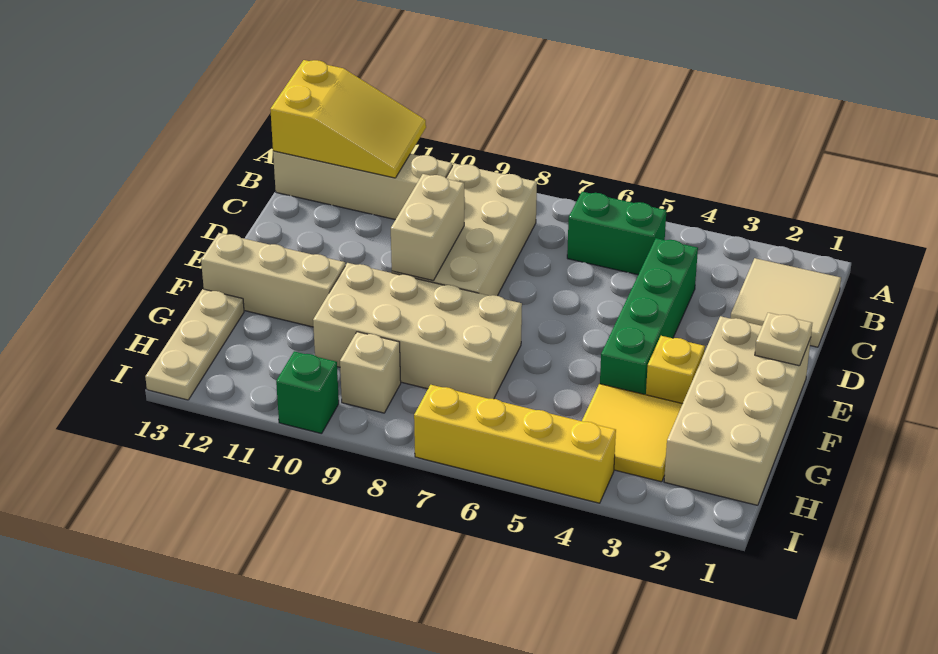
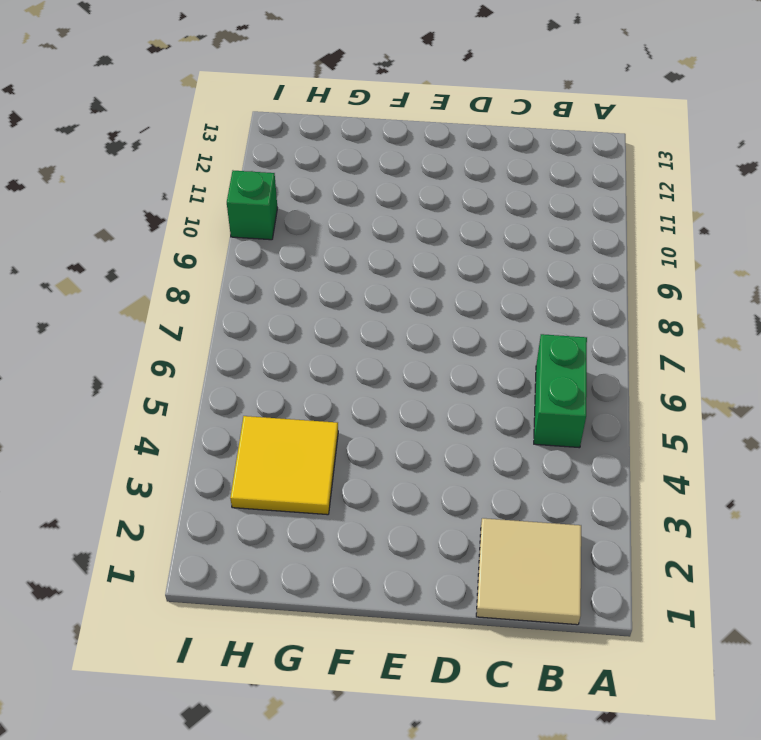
none -> tan brick B8:E9 level 1
none -> tan brick B10:B13 level 1
none -> green brick C4:F4 level 1

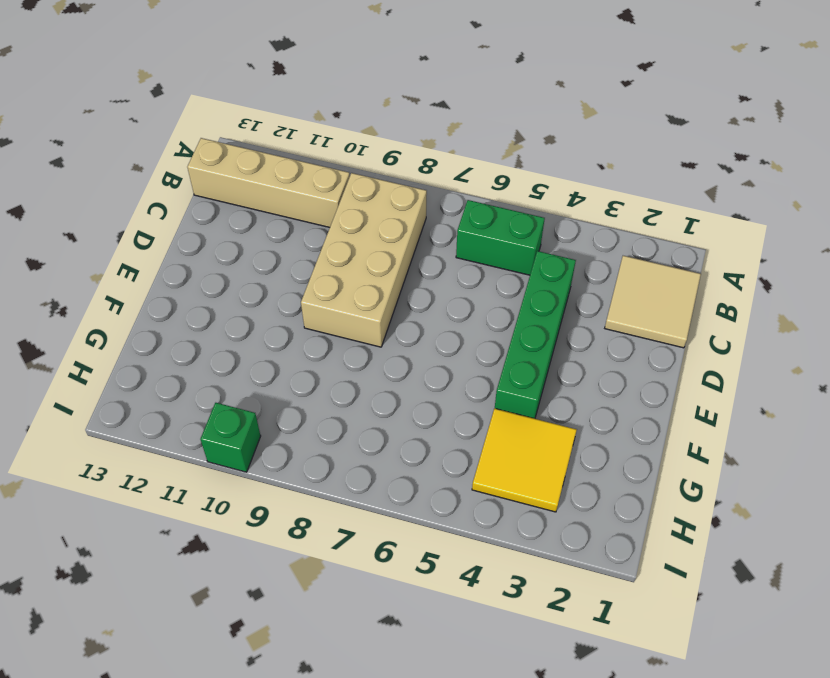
none -> tan brick E1:H2 level 1
none -> yellow brick F3 level 1
none -> tan brick F7:G10 level 1

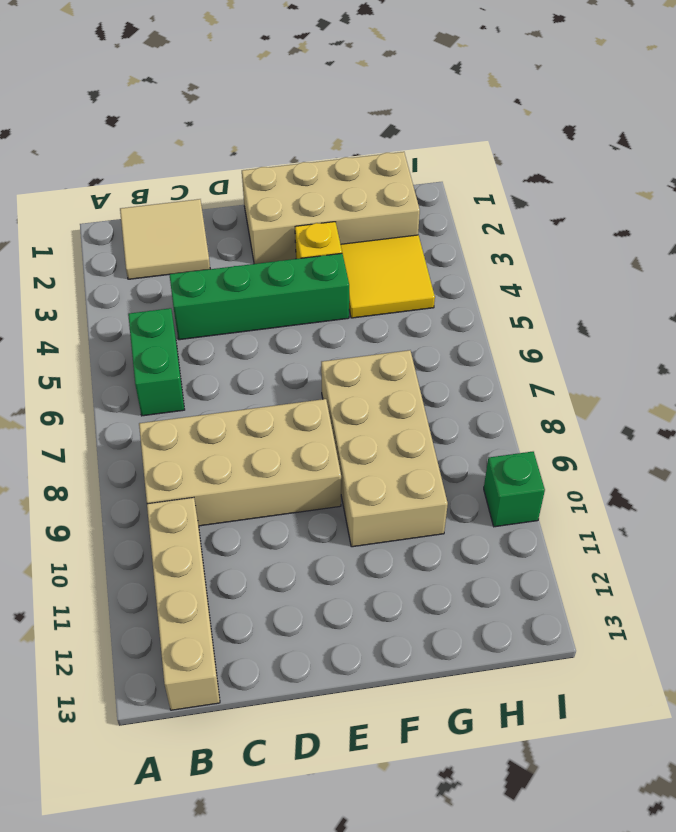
none -> tan brick F11:F13 level 1
none -> tan plate G13:I13 level 1
none -> tan brick H9 level 1

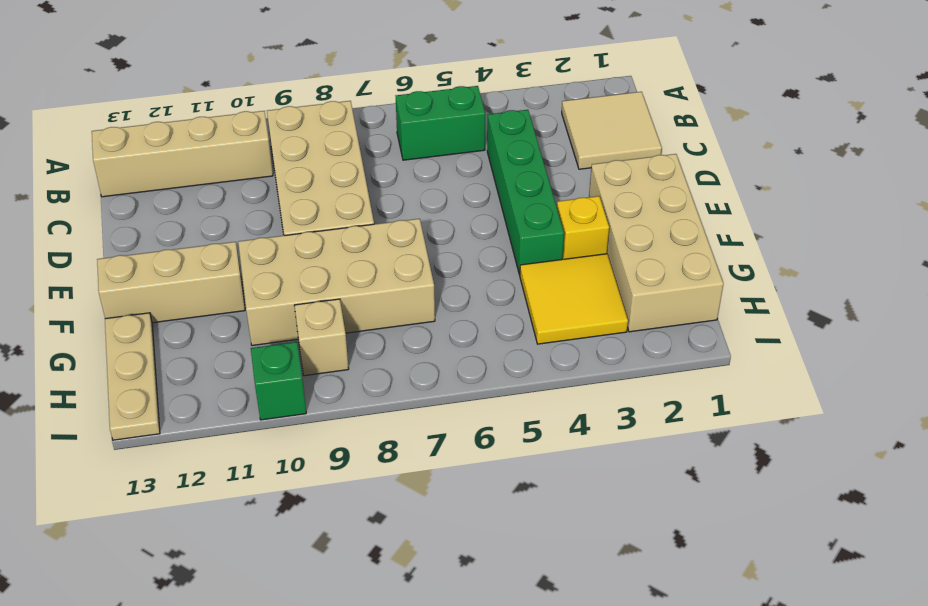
none -> yellow brick I4:I7 level 1
none -> yellow slope A11:B13 level 2 top 13
none -> tan brick D9:E9 level 2

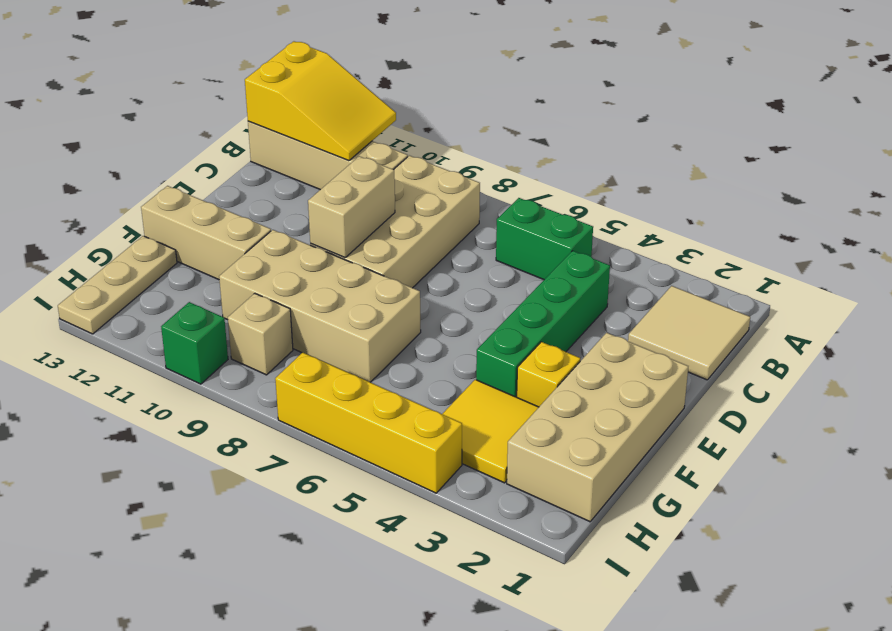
none -> tan plate E1 level 2

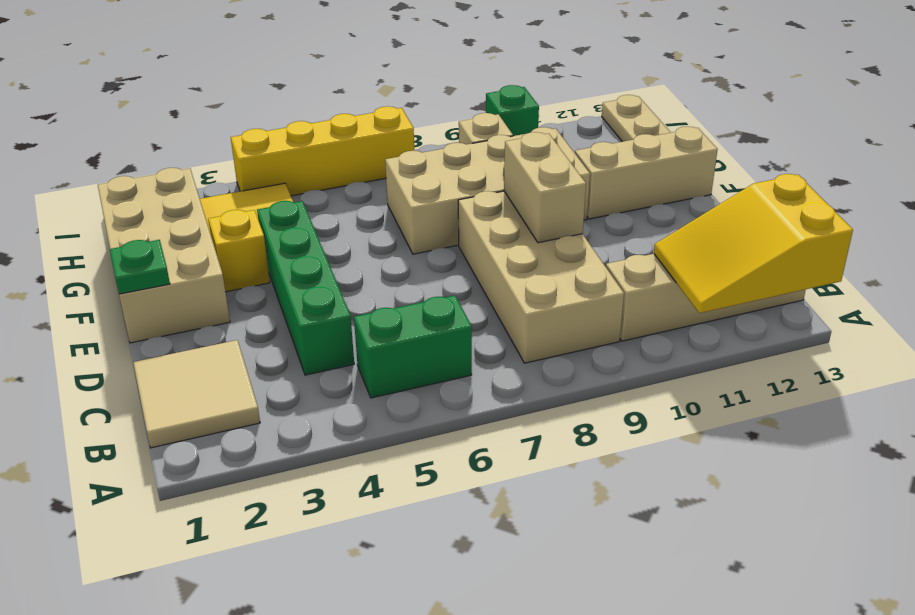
green plate E1 level 2 -> tan plate E1 level 2

